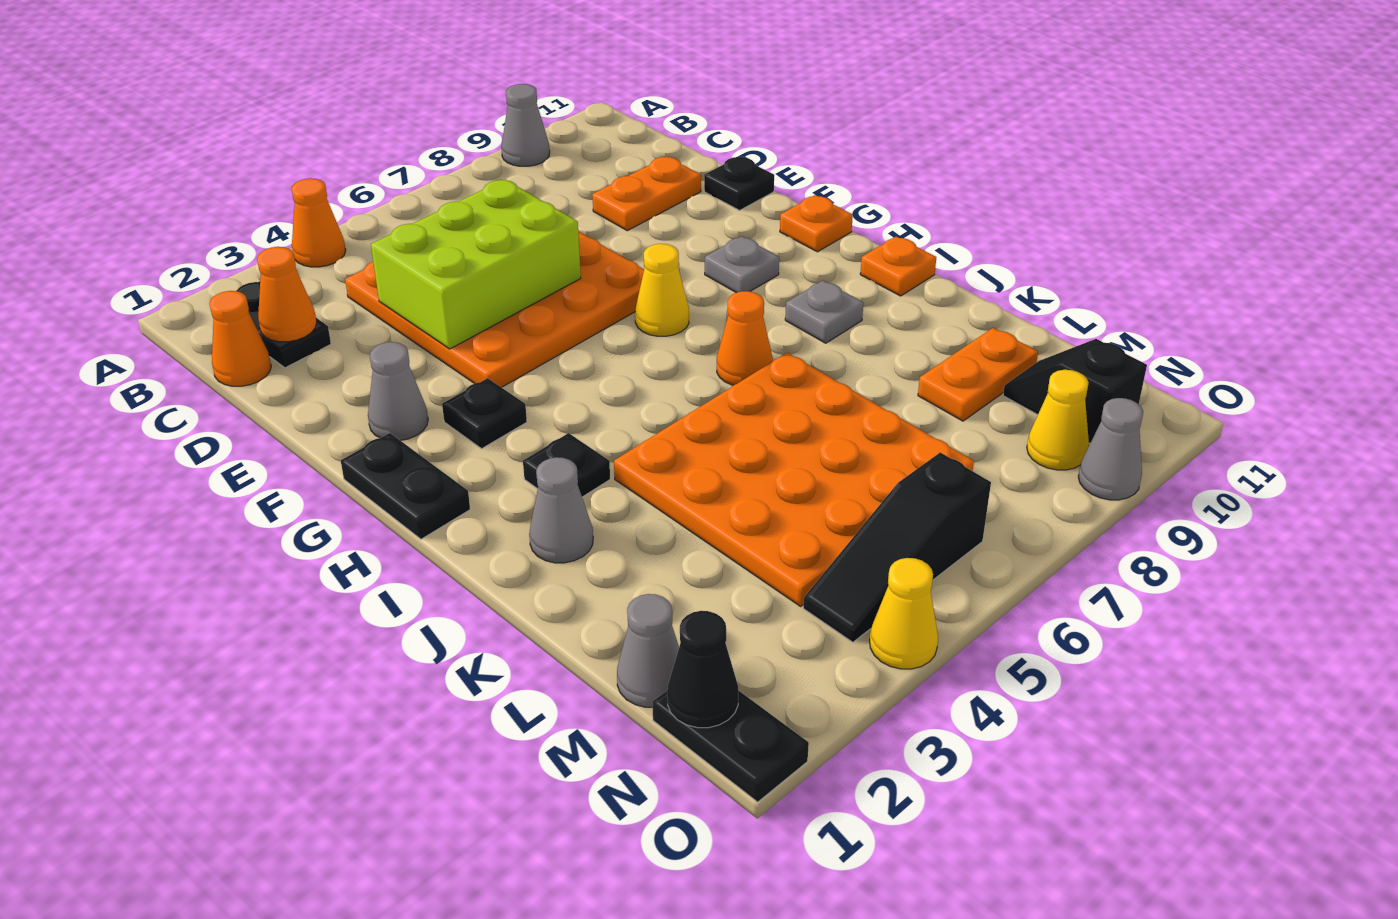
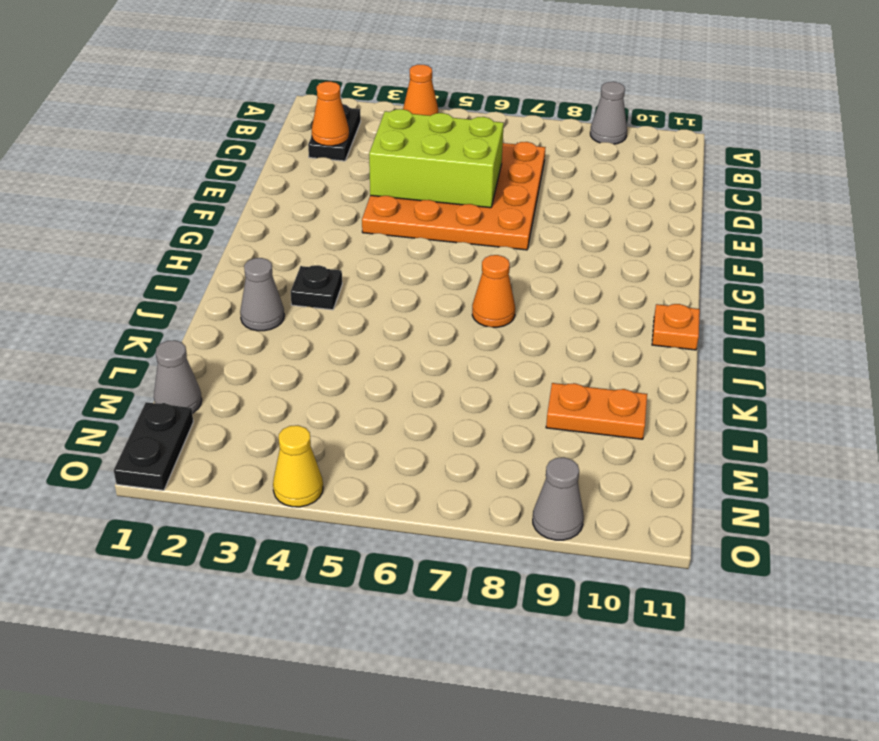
none -> orange cone C1 level 1
none -> orange plate D9:D10 level 1
none -> black plate E11 level 1
none -> grey cone F2 level 1

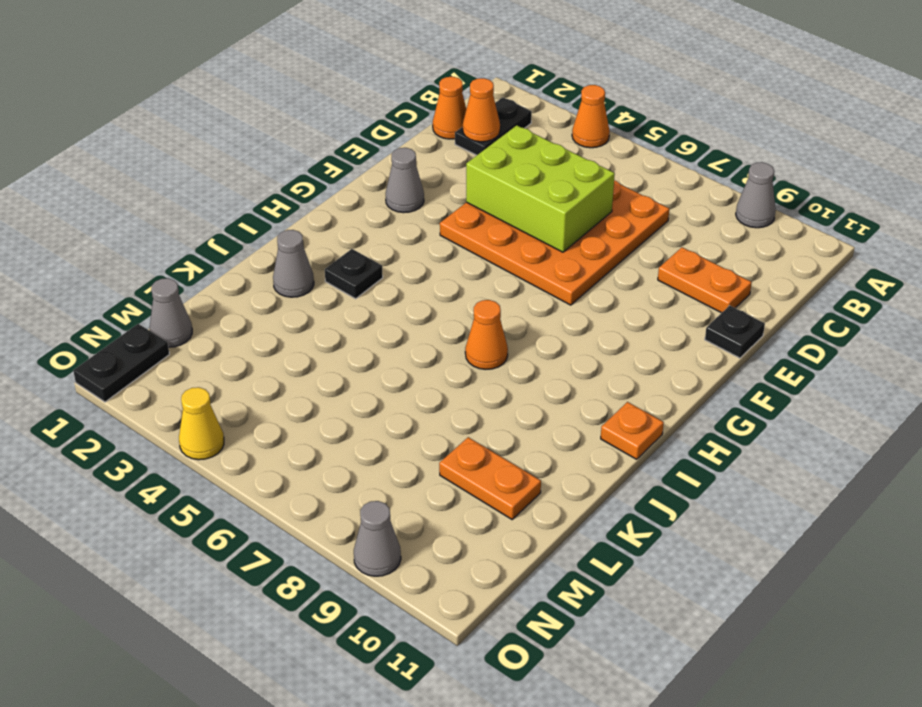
none -> black plate G1:H1 level 1
none -> black plate G3 level 1
none -> yellow cone G7 level 1
none -> grey plate G9 level 1

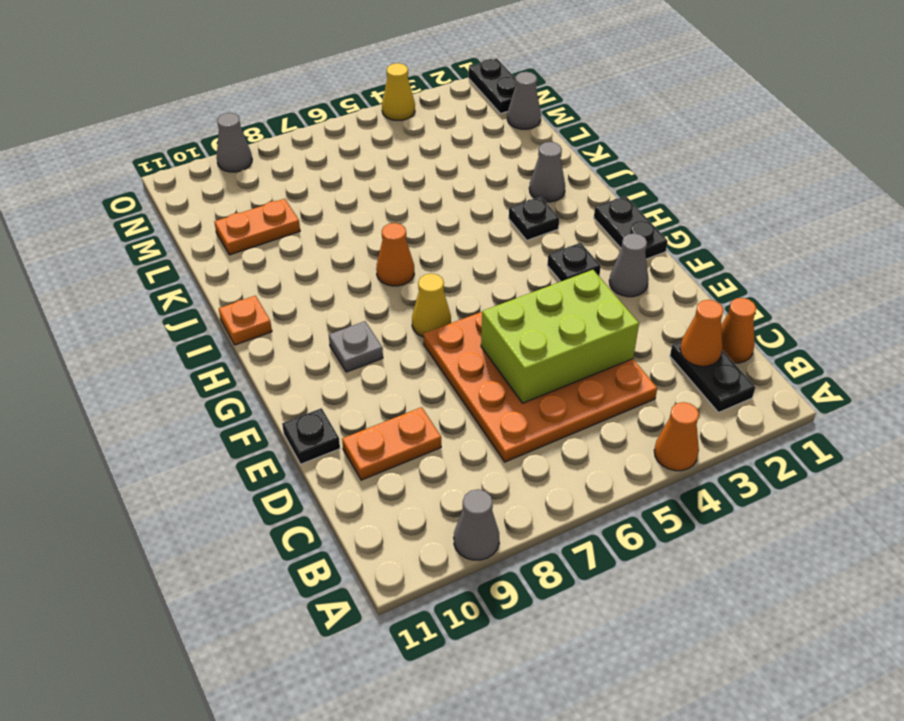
none -> orange plate G11 level 1
none -> grey plate I9 level 1
none -> orange plate J4:M7 level 1
none -> black slope M10:N10 level 1 top N

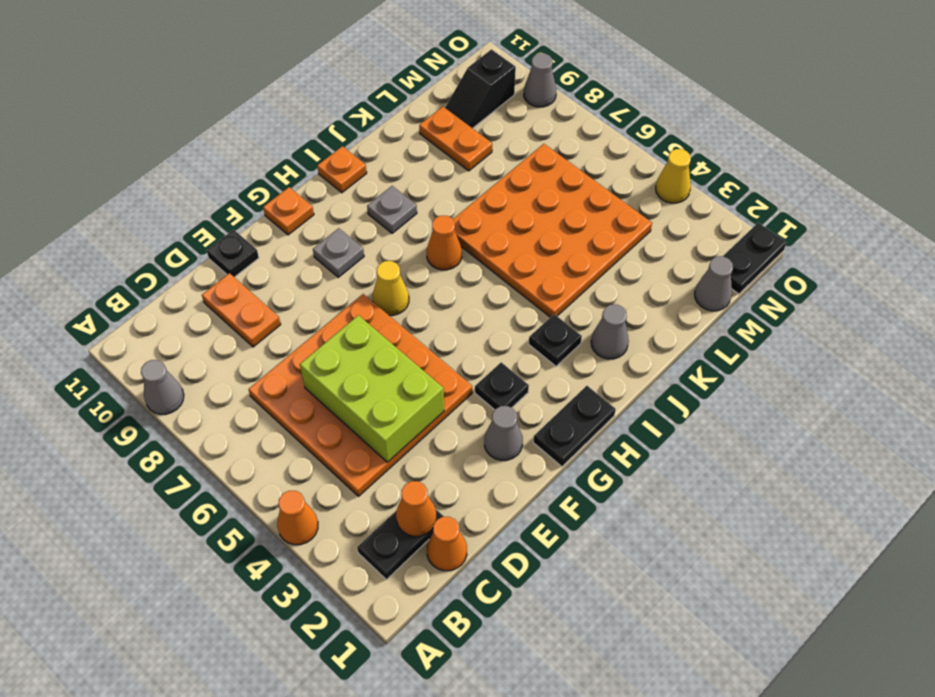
none -> black slope N4:N6 level 1 top 6
none -> yellow cone N9 level 1
none -> black cone N1 level 2

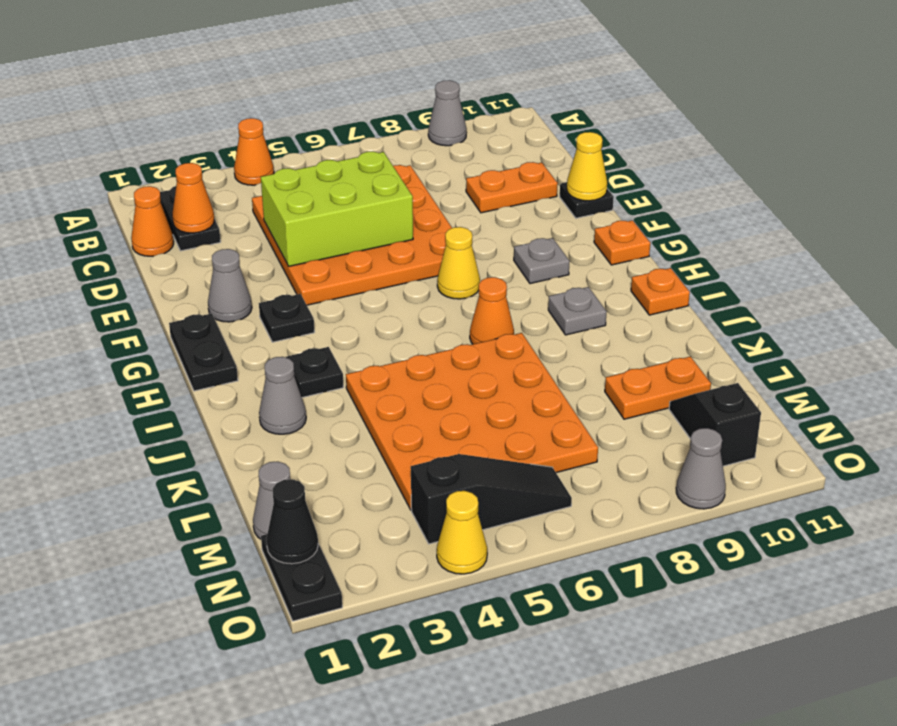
yellow cone E11 level 2 -> yellow cone N9 level 1
black slope N4:N6 level 1 top 4 -> black slope N4:N6 level 1 top 6

